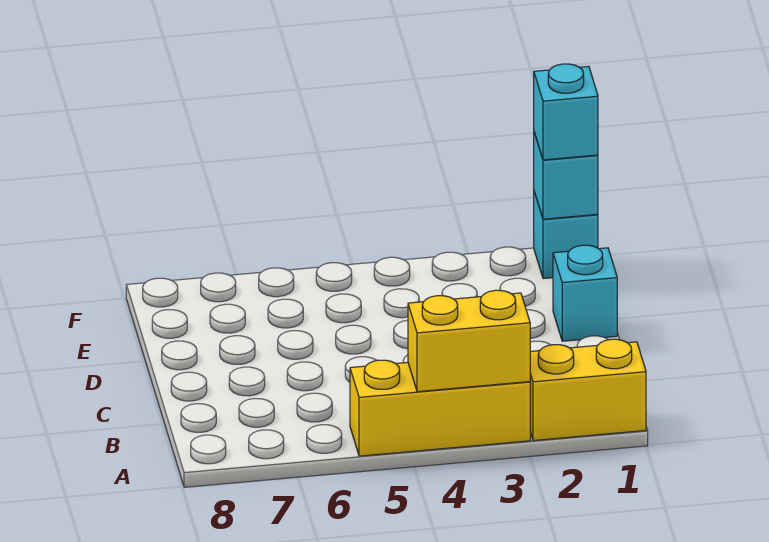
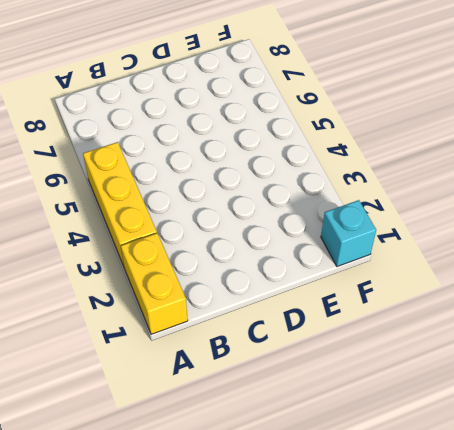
none -> cyan brick D1 level 1
none -> yellow brick A3:A4 level 2

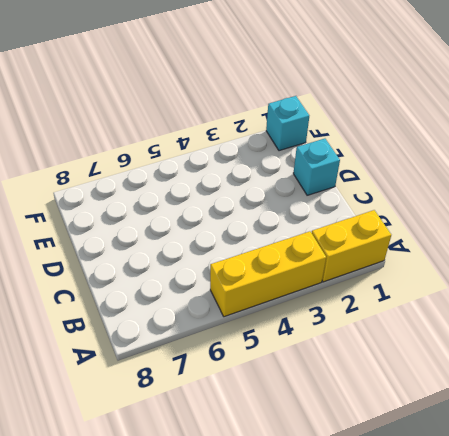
none -> yellow brick A3:A4 level 2
none -> cyan brick F1 level 2

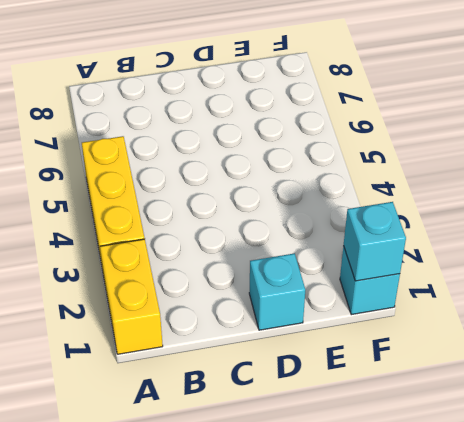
none -> yellow brick A3:A4 level 2
none -> cyan brick F1 level 3

